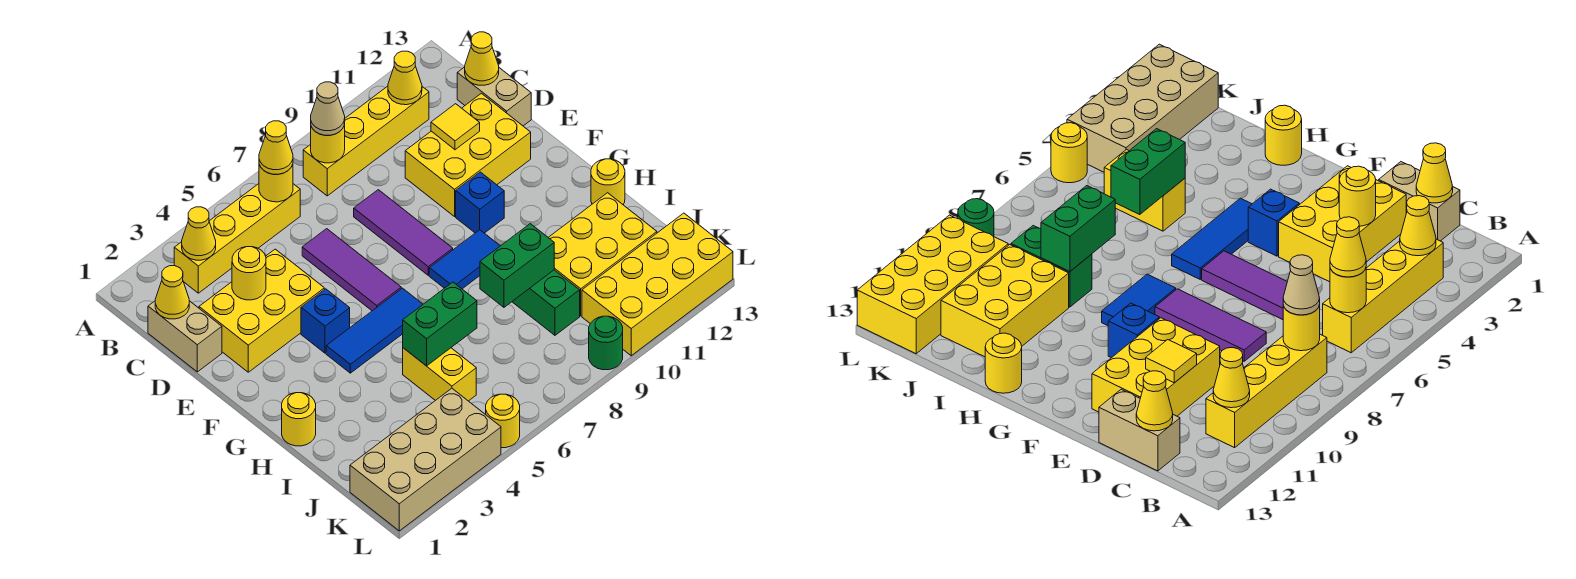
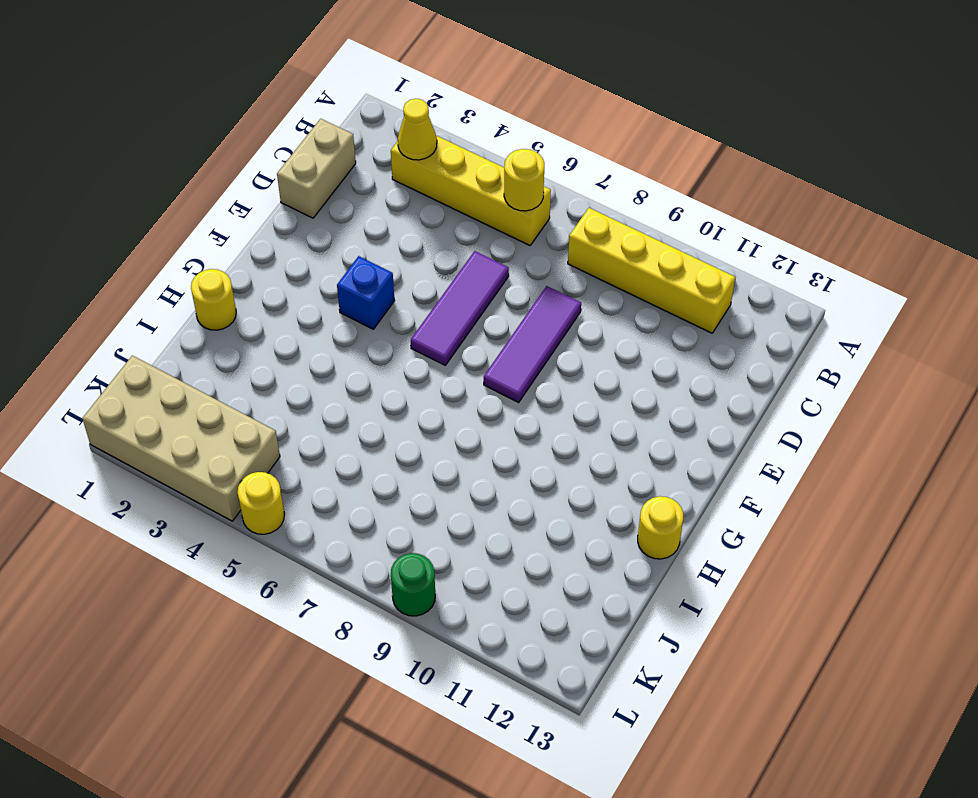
none -> tan brick C13:D13 level 1
none -> yellow brick D2:E4 level 1
none -> yellow brick D10:E12 level 1
none -> blue brick F10 level 1

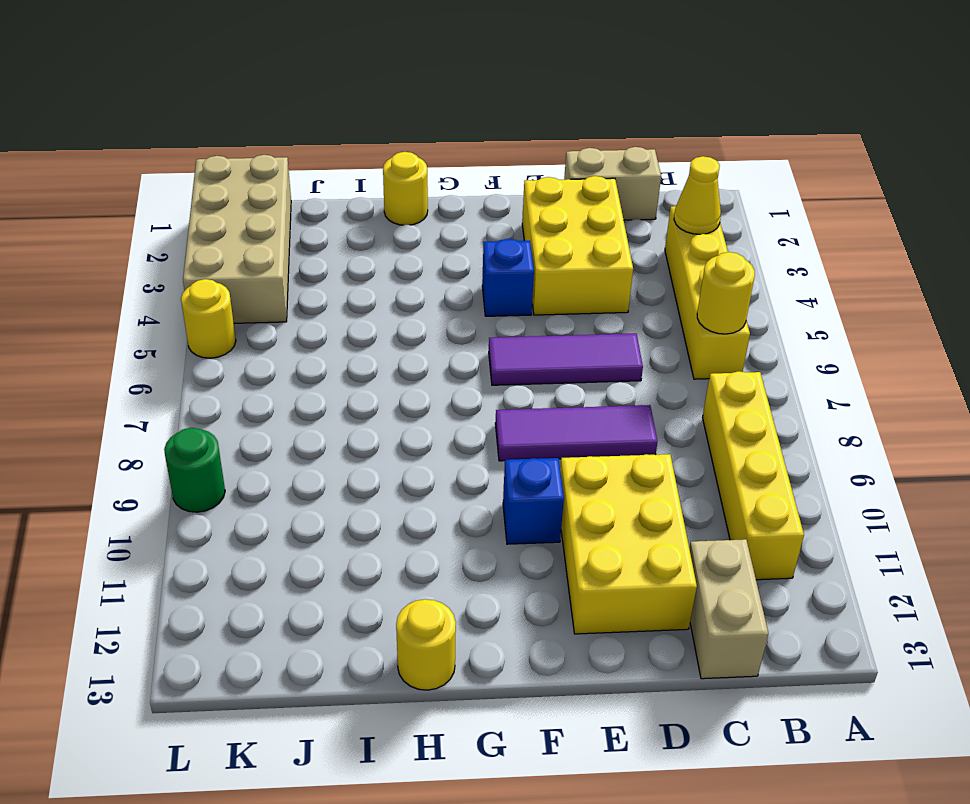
tan brick C12:C13 level 1 -> tan brick C13:D13 level 1
none -> blue tile G4:G6 level 1
none -> blue tile G8:G9 level 1
none -> yellow brick I5:J5 level 1
none -> green brick I9:J9 level 1

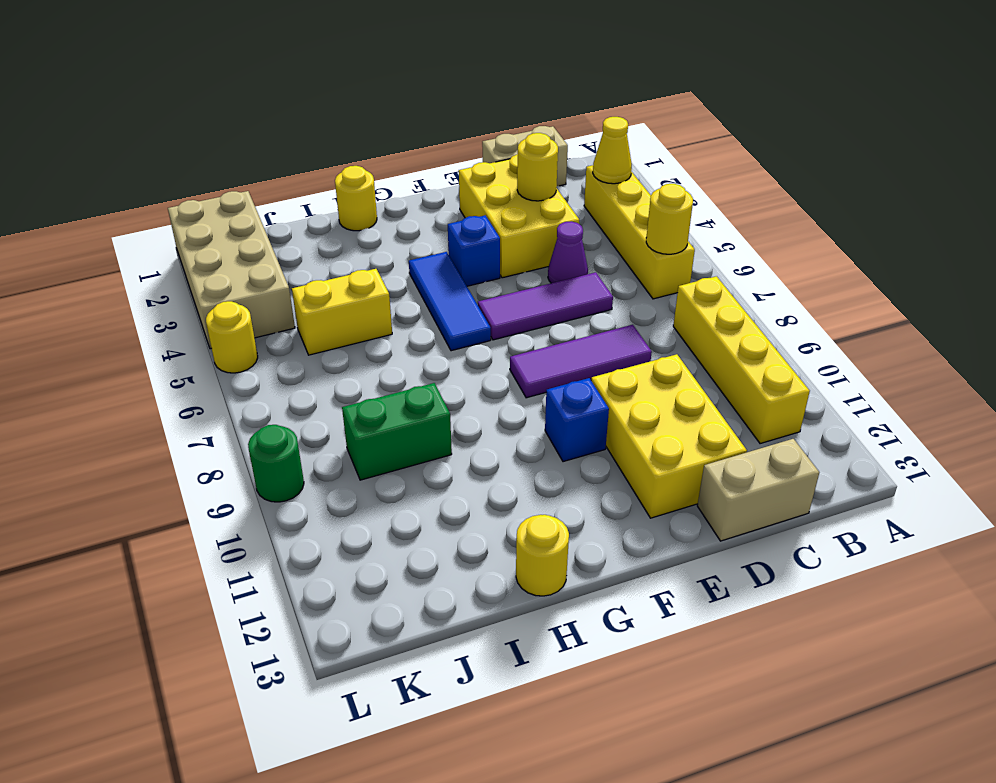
purple cone D5 level 1 -> none
none -> blue tile G8:G9 level 1
none -> yellow brick I10:J12 level 1
none -> yellow brick K10:L13 level 1
none -> yellow round brick B8 level 2

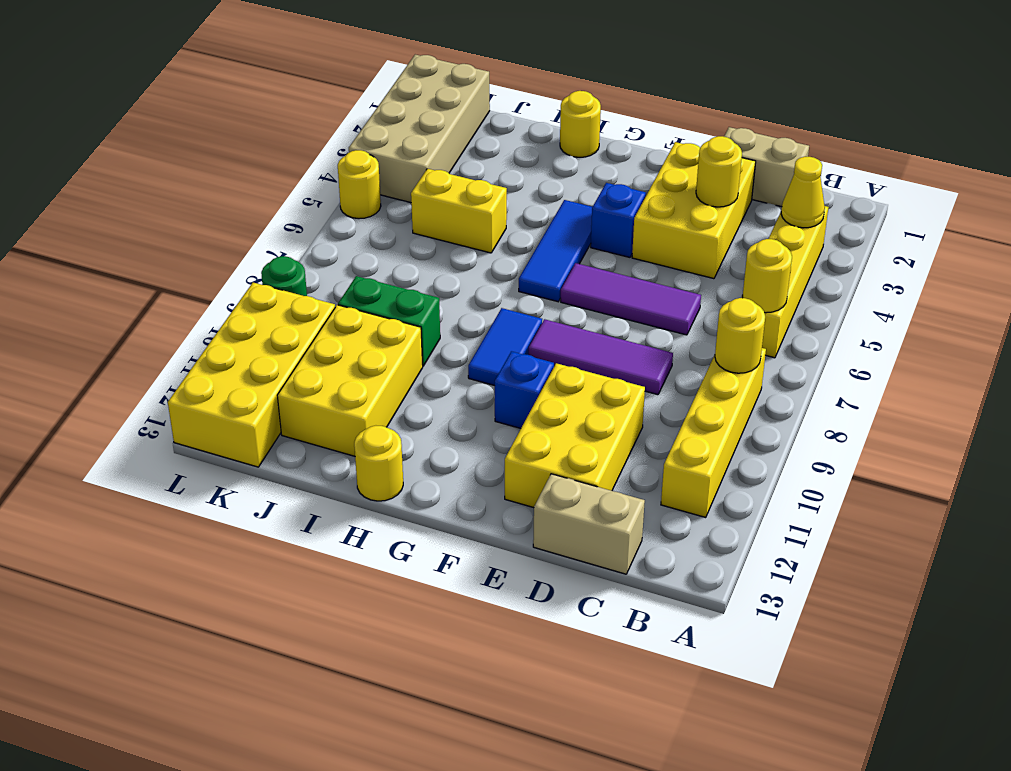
none -> yellow cone B11 level 2
none -> yellow cone C1 level 2
none -> yellow cone C13 level 2
none -> yellow tile D11 level 2

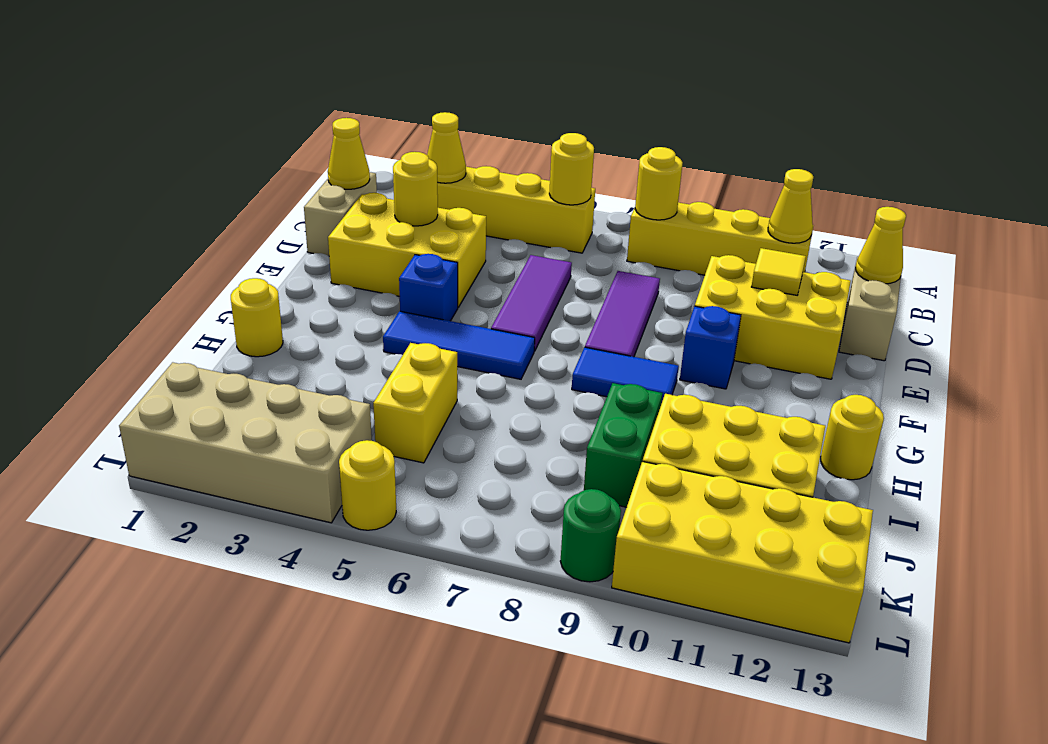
none -> green brick I5:I6 level 2
none -> green brick I8:I9 level 2
none -> yellow cone B6 level 3
none -> tan cone B8 level 3

